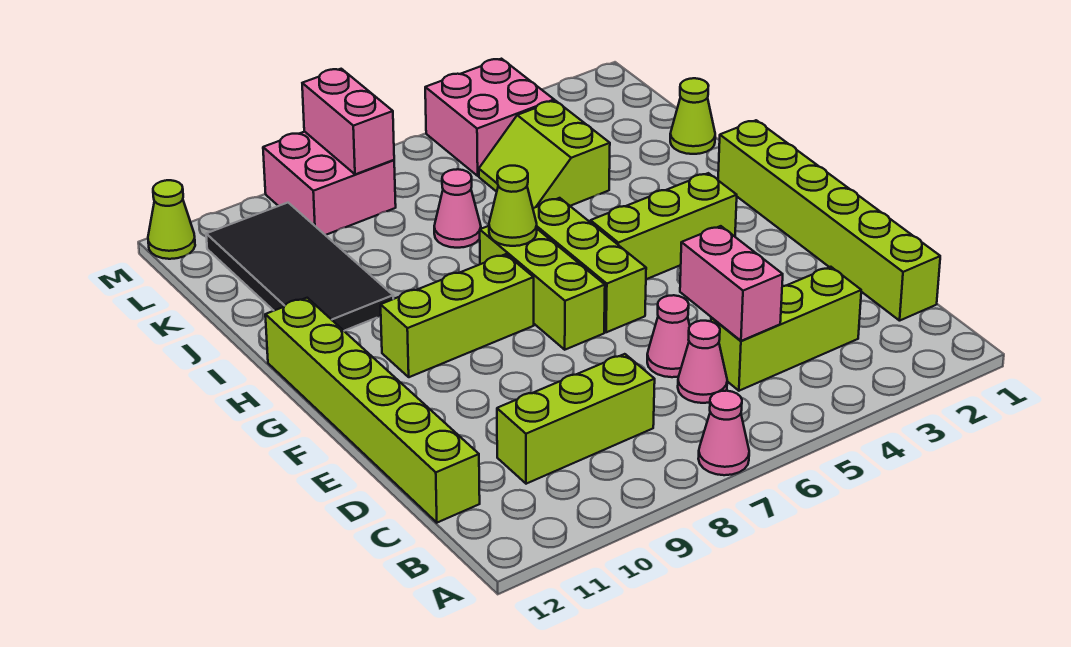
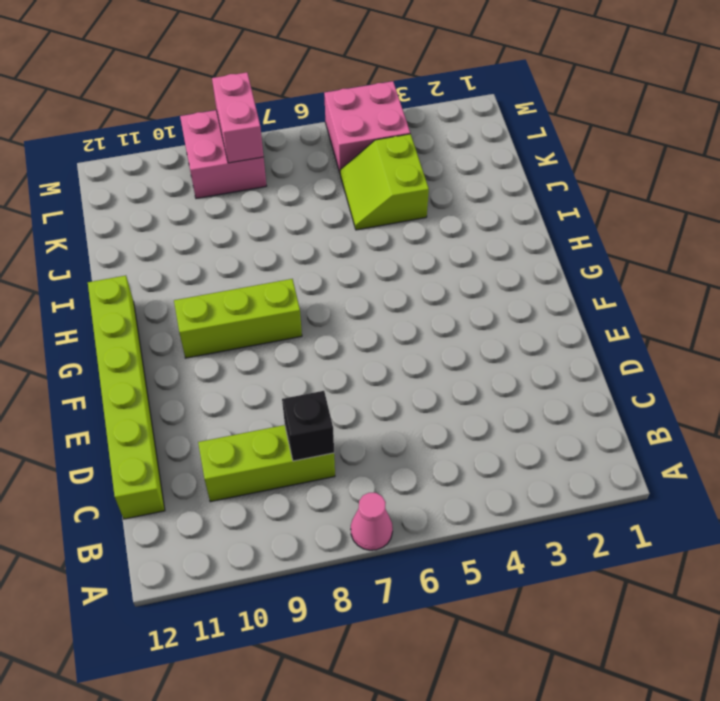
black brick C8 level 2 -> none
none -> lime brick C1:H1 level 1
none -> lime brick C3:C5 level 1
none -> pink cone C6 level 1

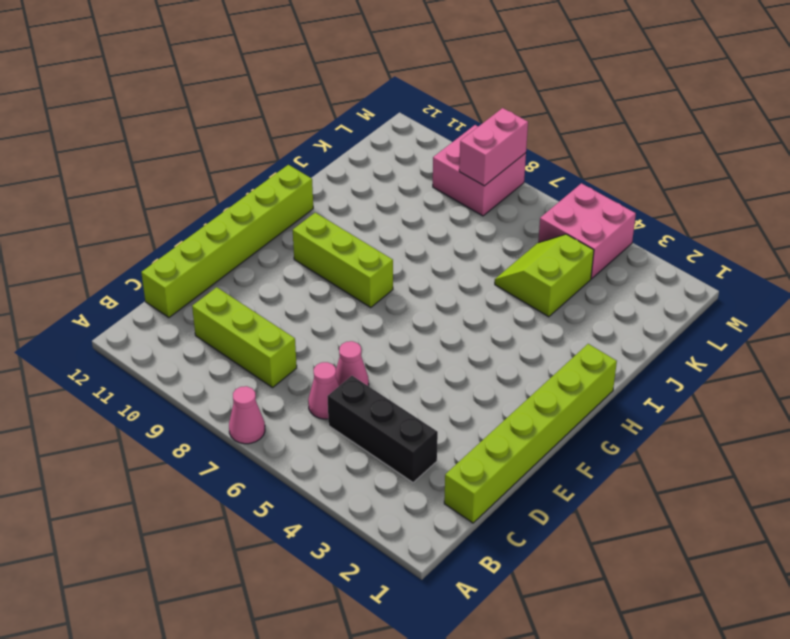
black brick C3:C5 level 1 -> lime brick C3:C5 level 1
none -> lime brick F6:H6 level 1
none -> lime brick F7:H7 level 1
none -> lime brick G3:G5 level 1

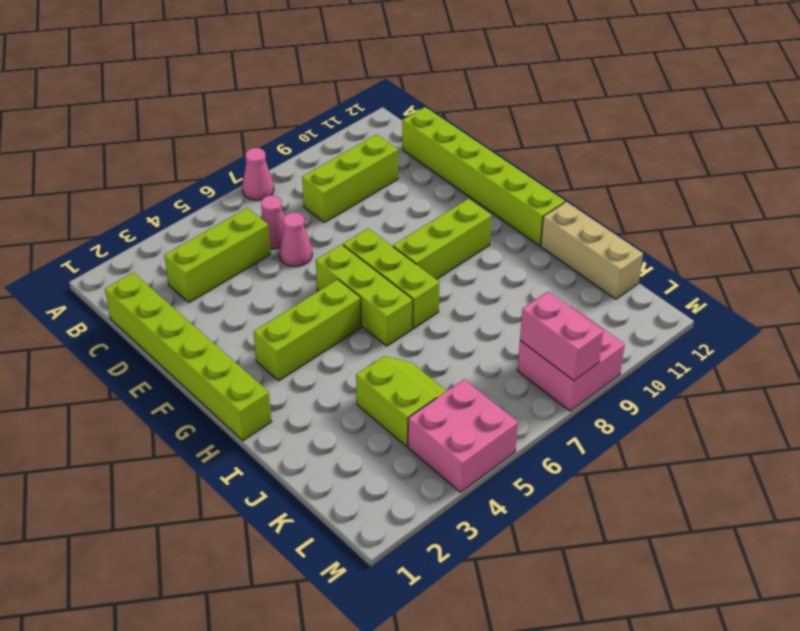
tan brick I12:K12 level 1 -> none
none -> black tile I10:L11 level 1
none -> lime cone J1 level 1
none -> pink cone J7 level 1

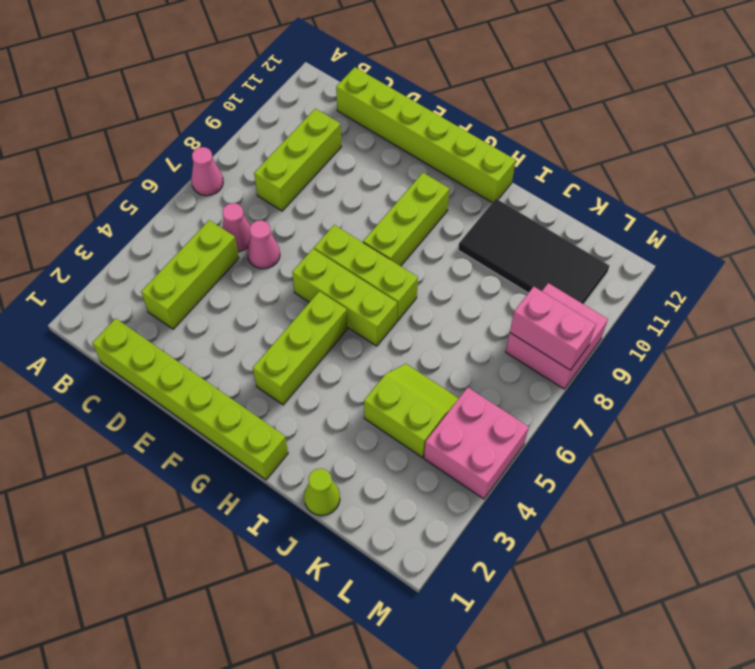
none -> pink cone J7 level 1
none -> lime cone M12 level 1
none -> pink brick C5:D5 level 2

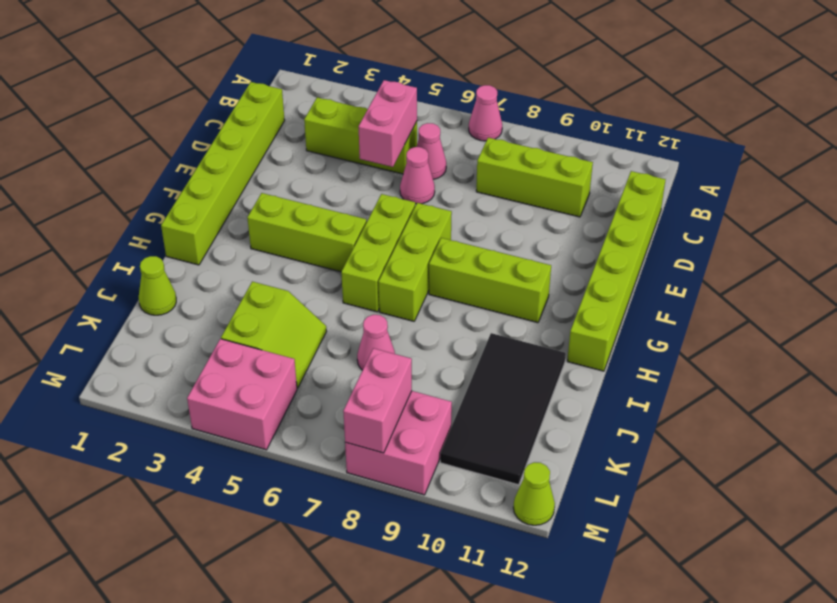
none -> lime cone H7 level 2

